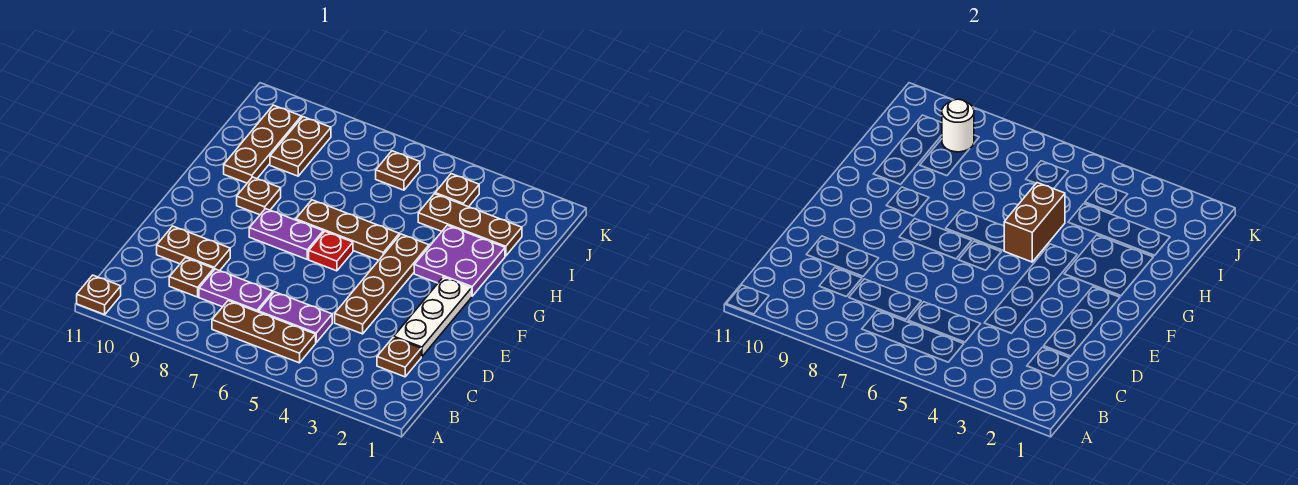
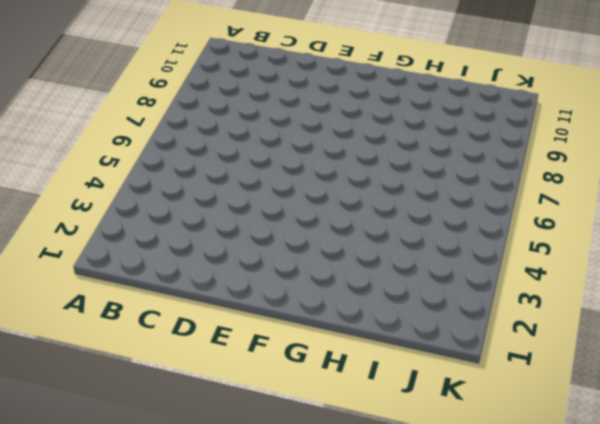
none -> brown plate A11 level 1
none -> brown plate B5:B7 level 1
none -> brown plate C2 level 1

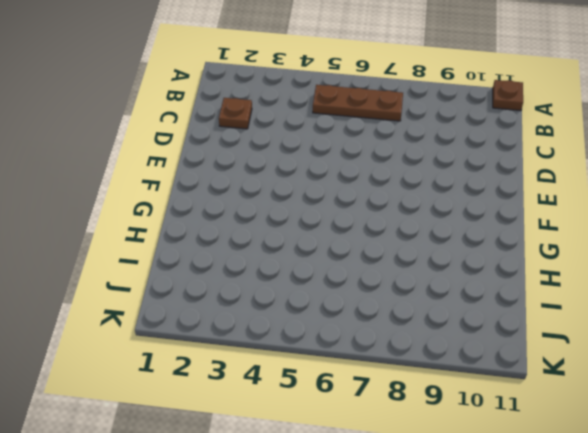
none -> purple plate C5:C6 level 1
none -> purple plate C7:C8 level 1
none -> brown plate C9 level 1

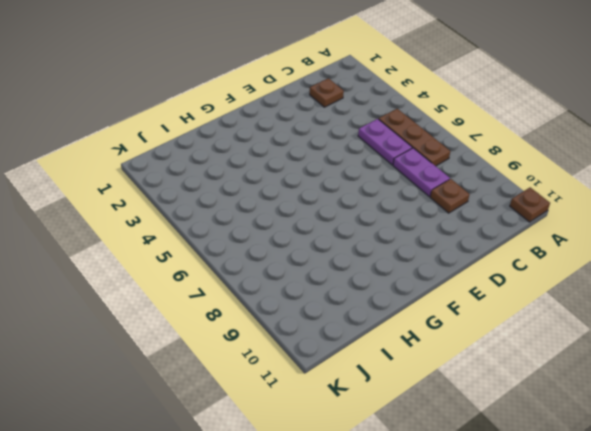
none -> white plate D2:F2 level 1
none -> brown plate D4:G4 level 1
none -> brown plate D9:D10 level 1

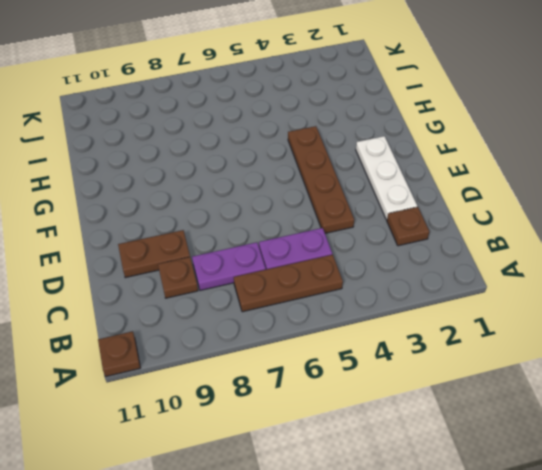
none -> red plate F6 level 1
none -> purple plate F7:F8 level 1
none -> purple plate G2:H3 level 1

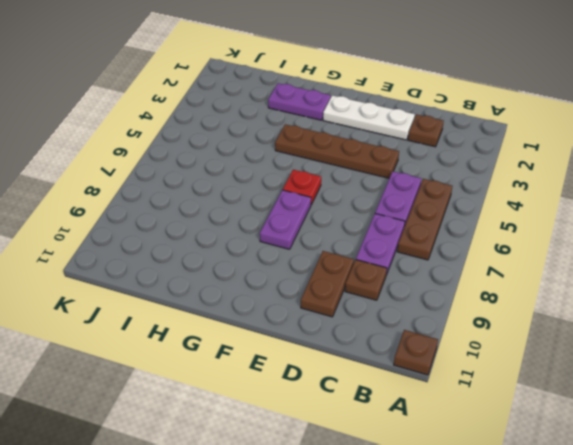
purple plate G2:H2 level 1 -> purple plate G2:H3 level 1
none -> brown plate G5:G7 level 1
none -> brown plate G9 level 1
none -> brown plate H10:J10 level 1

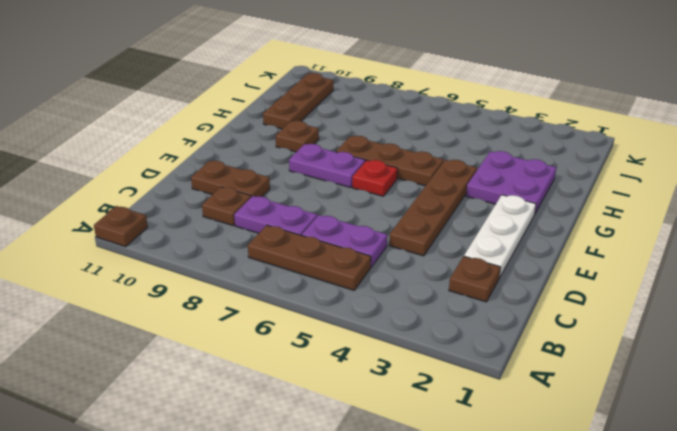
none -> brown plate I2:I4 level 1
none -> brown plate I9:J9 level 1
none -> brown plate J4 level 1

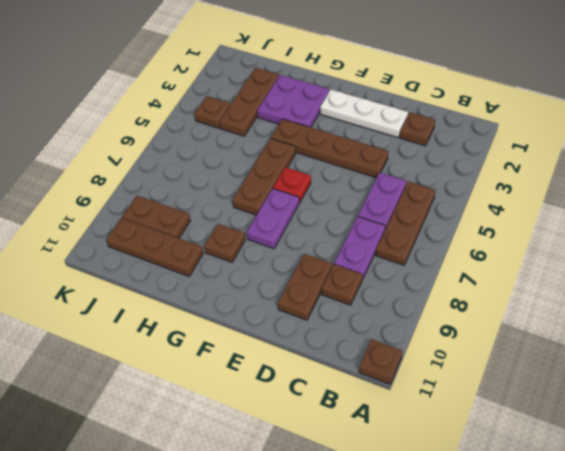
none -> brown plate J6 level 1
none -> brown brick G5:H5 level 2
none -> white round brick J9 level 2

